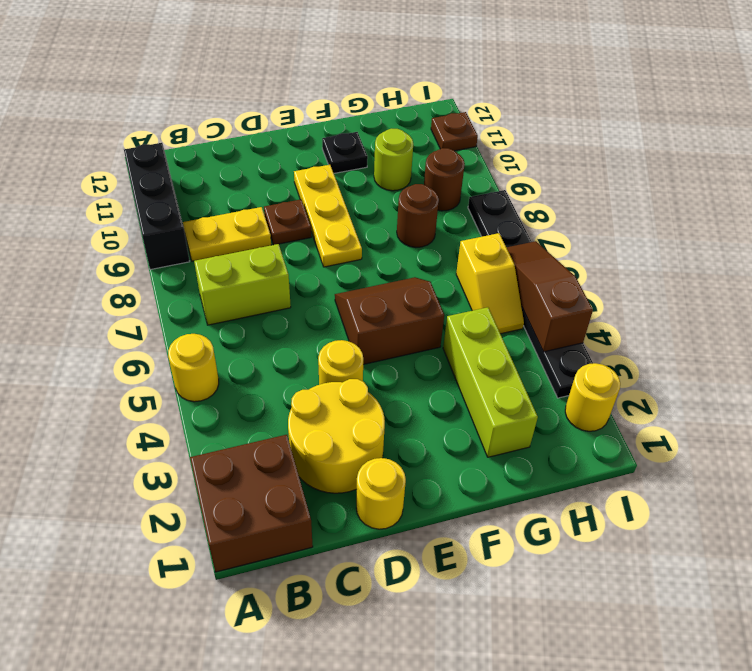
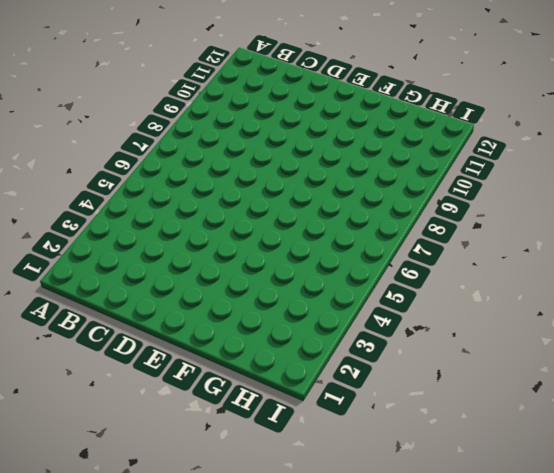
none -> brown brick A1:B2 level 1
none -> yellow round brick A5 level 1
none -> black brick A9:A11 level 1

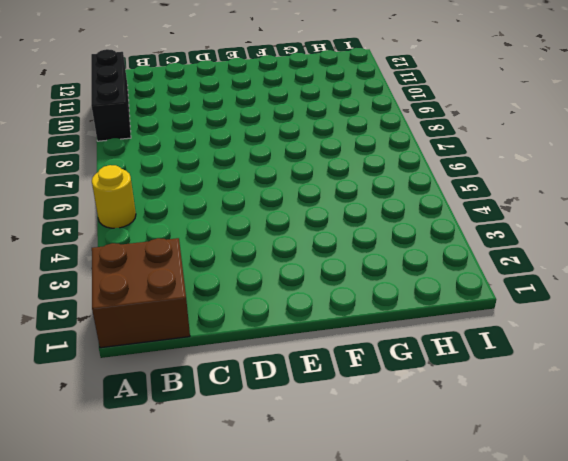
none -> lime brick B7:C7 level 1
none -> yellow plate B9:C9 level 1
none -> yellow round brick C2:D3 level 1

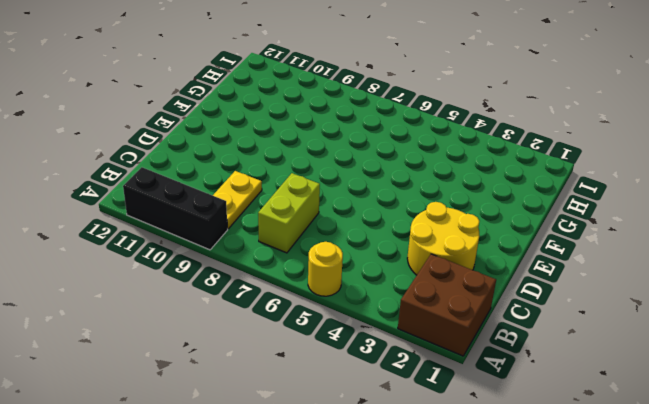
none -> yellow round brick D1 level 1
none -> yellow round brick D4 level 1
none -> brown plate D9 level 1

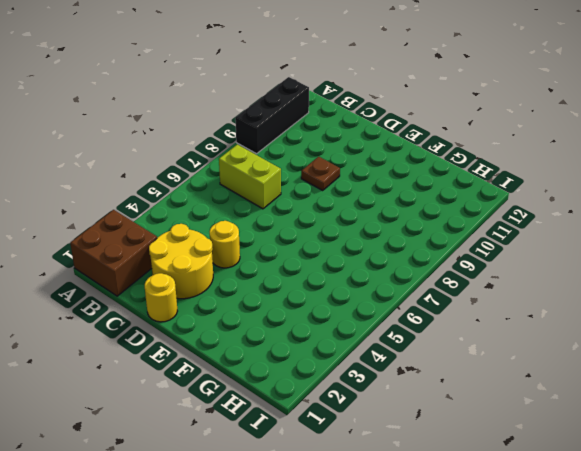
none -> yellow round brick A5 level 1
none -> yellow plate B9:C9 level 1
none -> brown slope E5:F6 level 1 top 5

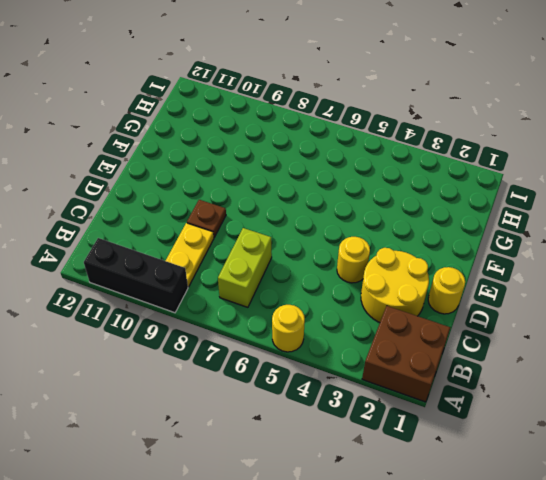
none -> brown slope E5:F6 level 1 top 5
none -> yellow plate E8:E10 level 1
none -> black plate F11 level 1

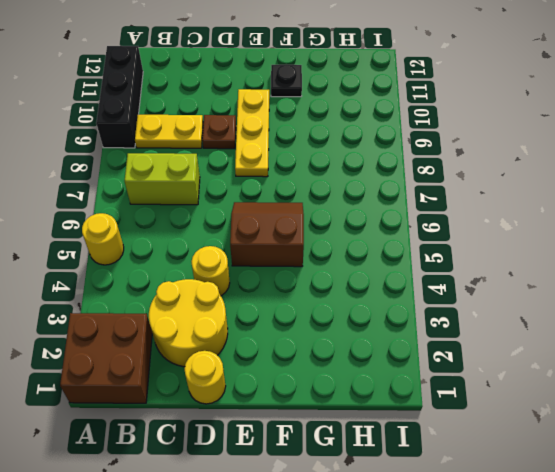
none -> lime brick G2:G4 level 1
none -> brown round brick G8 level 1
none -> lime round brick G10 level 1

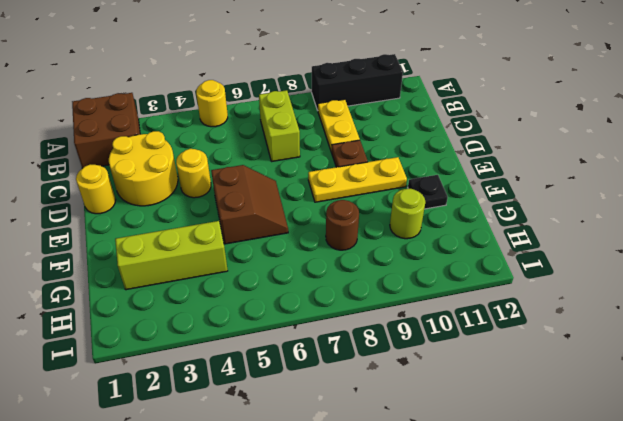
none -> yellow slope H5:H6 level 1 top 6
none -> brown round brick H9 level 1
none -> yellow round brick I2 level 1

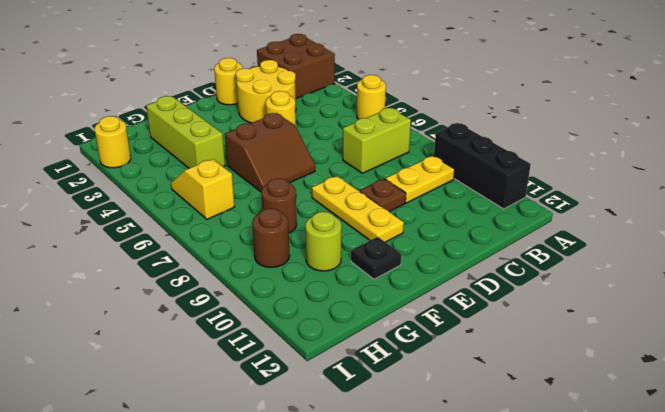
none -> black plate I3:I8 level 1
none -> brown plate I11 level 1
none -> brown slope I4:I6 level 2 top 4

